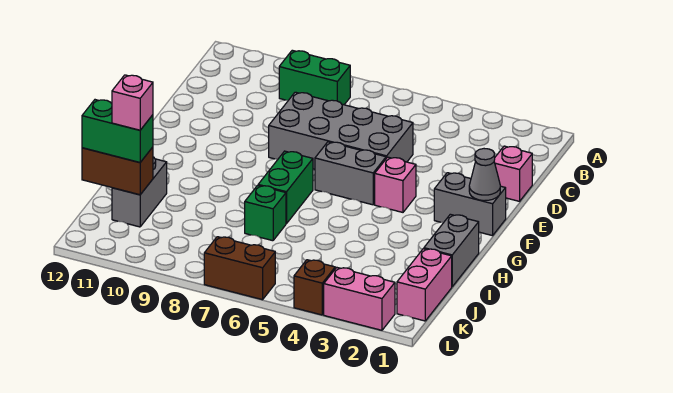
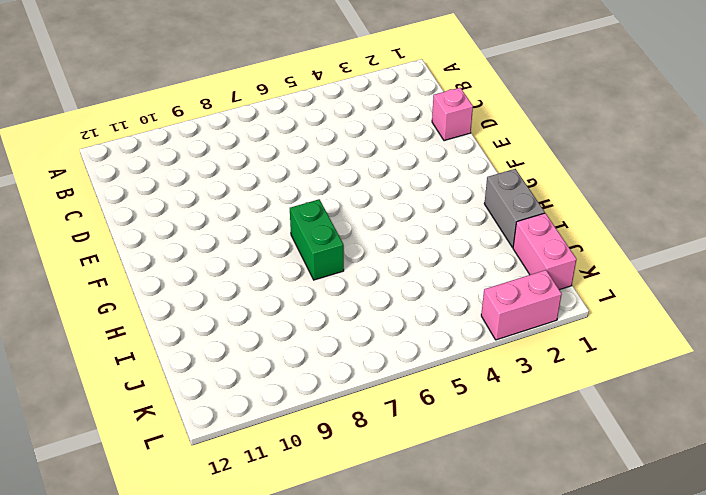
none -> green brick B8:B9 level 1
none -> grey brick D5:E8 level 1
none -> grey brick F1:F2 level 1

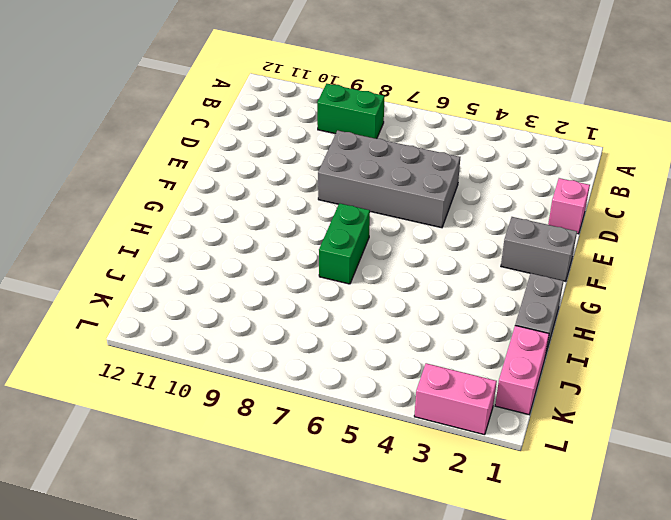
none -> pink brick F4 level 1
none -> grey brick F5:F6 level 1
none -> green brick I7 level 1

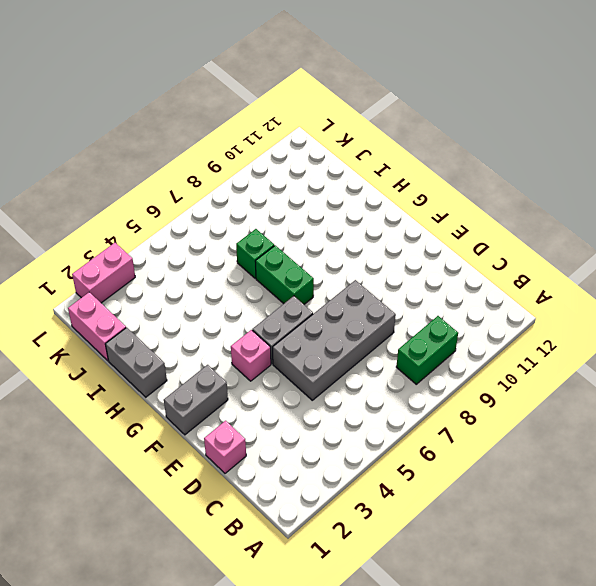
none -> grey brick I11:J11 level 1
none -> brown brick L4 level 1
none -> brown brick L6:L7 level 1

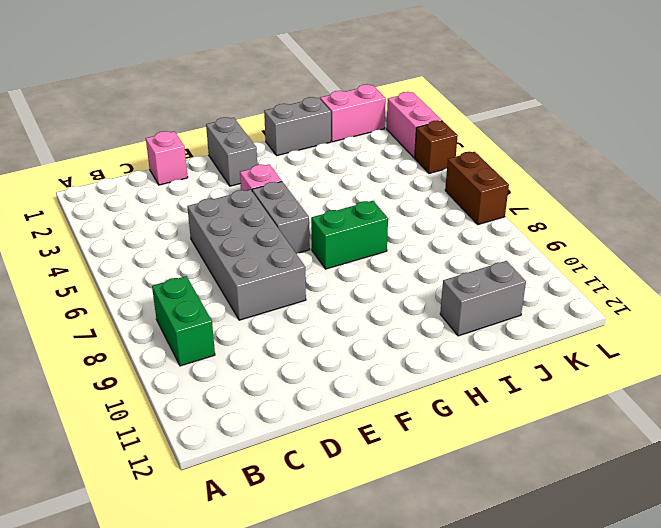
none -> green brick I7 level 1
none -> grey cone F1 level 2
none -> brown brick J11:J12 level 2

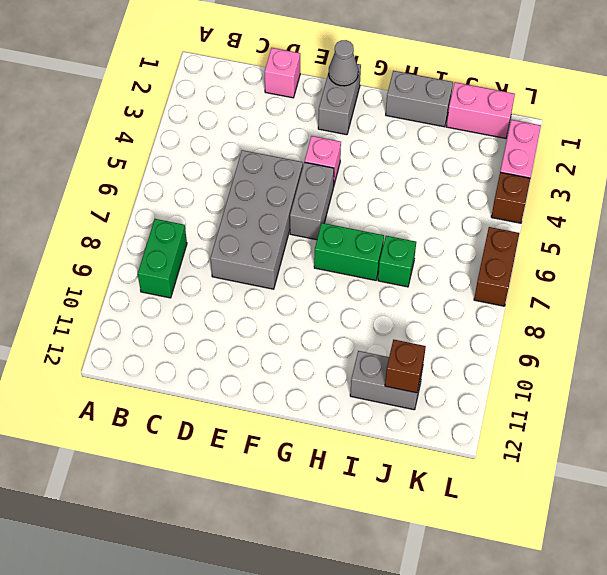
brown brick J11 level 2 -> brown brick J11:J12 level 2
none -> green brick J11:J12 level 3
none -> pink brick J11 level 4

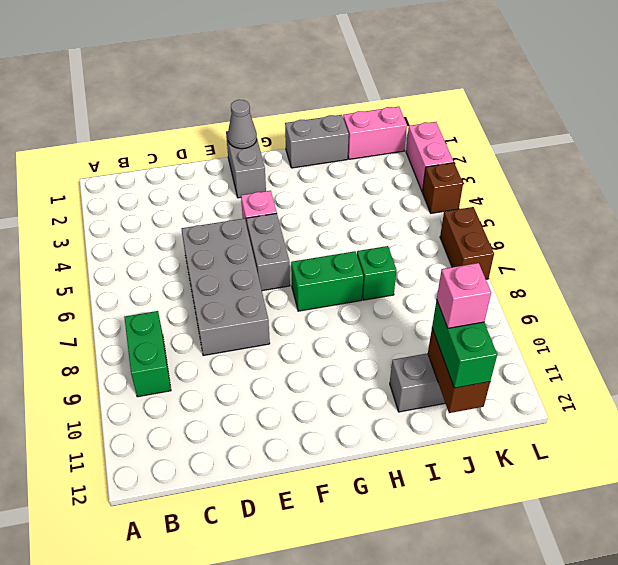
none -> pink brick D1 level 1

